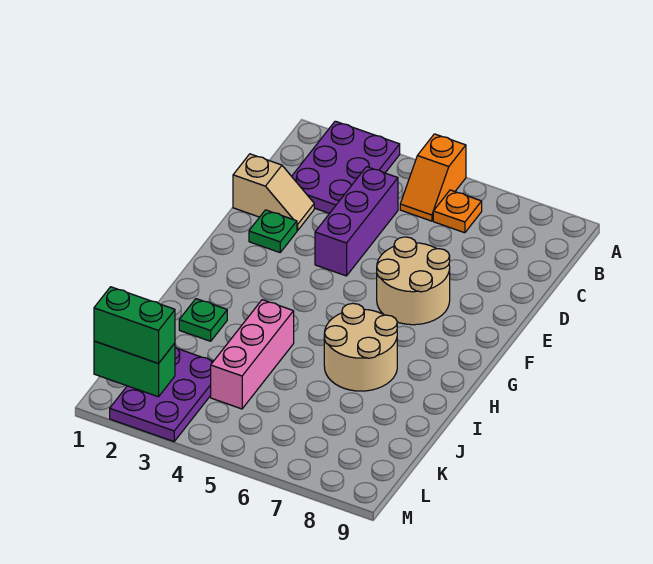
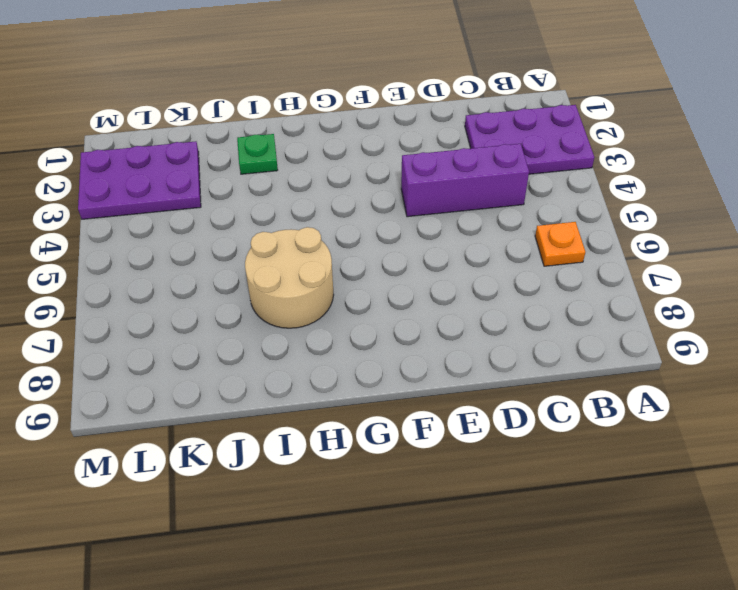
none -> orange slope A5:B5 level 1 top A
none -> tan slope D1:D2 level 1 top 1
none -> green plate E2 level 1

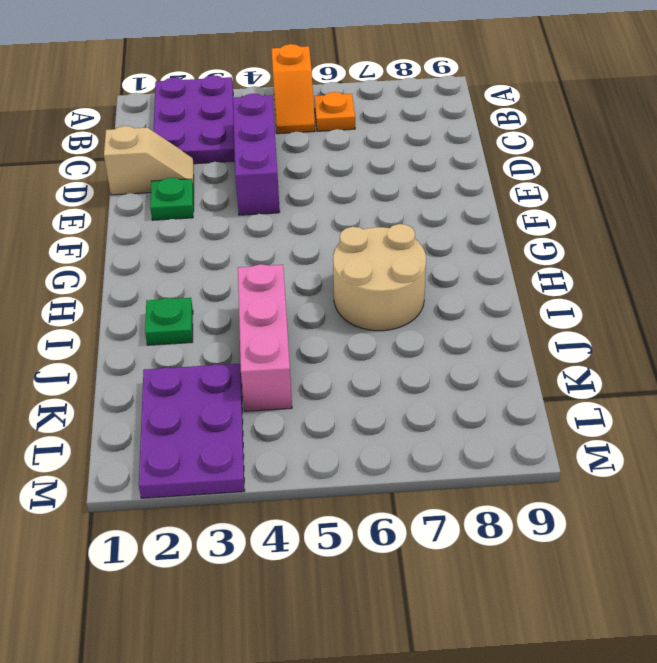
none -> tan round brick E6:F7 level 1
none -> green brick L1:L2 level 2
none -> green brick L1:L2 level 3

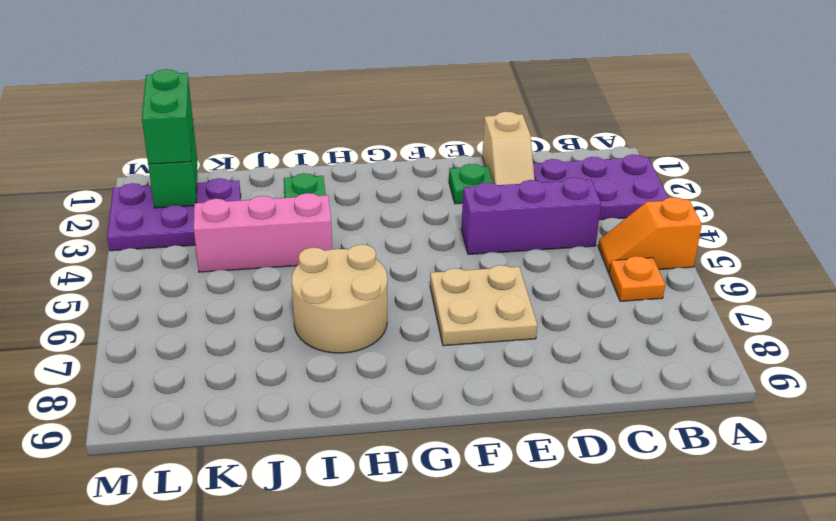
tan plate E6:F7 level 1 -> tan round brick E6:F7 level 1

